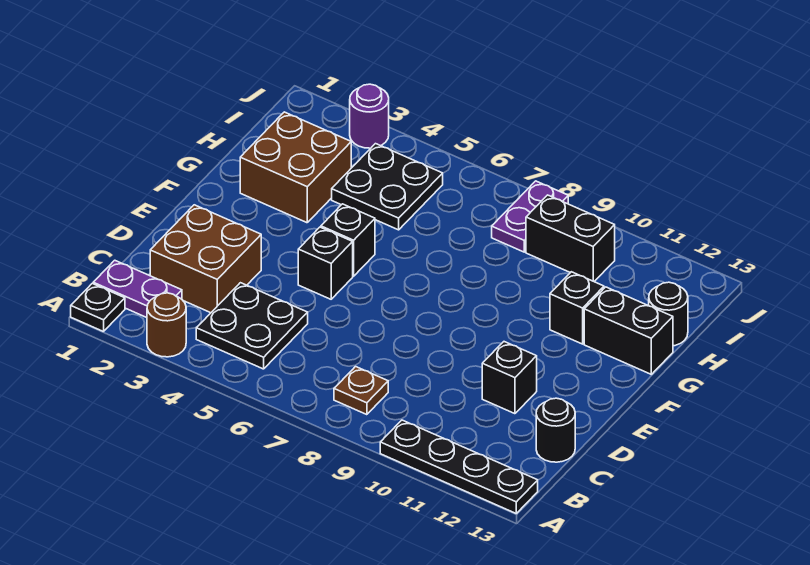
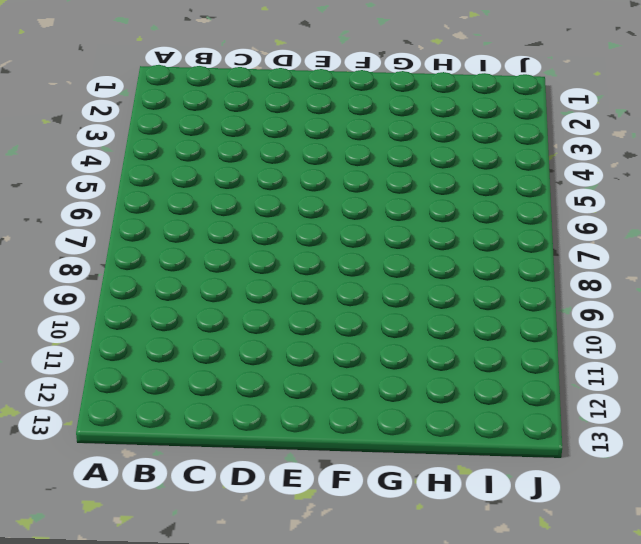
none -> black plate A1 level 1
none -> brown round brick A3 level 1
none -> black plate A10:A13 level 1

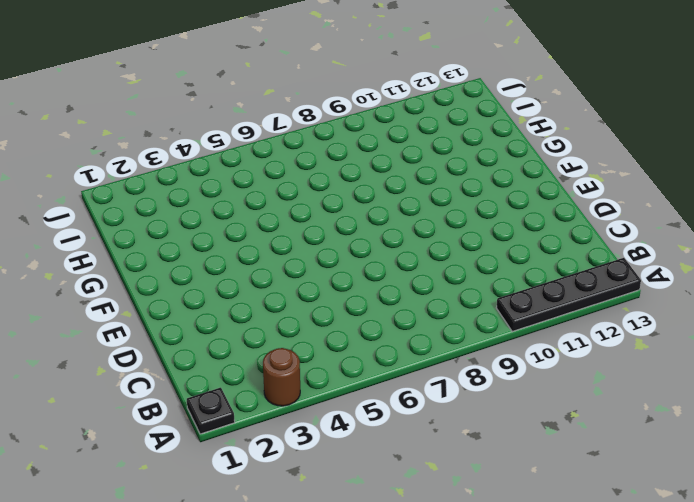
none -> purple plate B1:B2 level 1
none -> black plate B4:C5 level 1
none -> brown plate B8 level 1

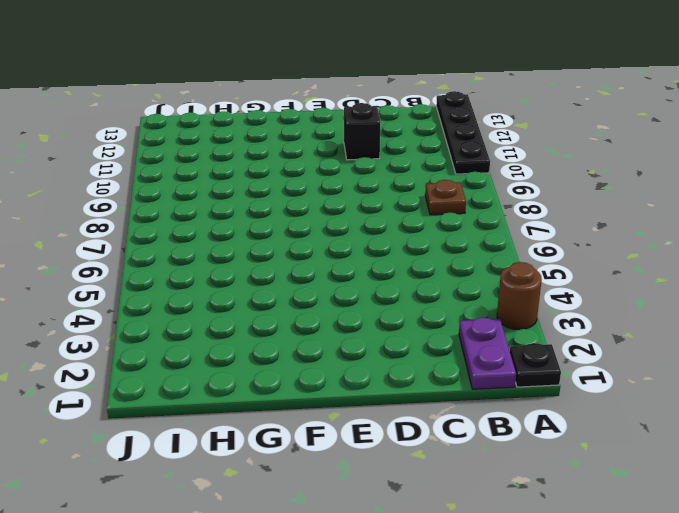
none -> black plate B4:C5 level 1
none -> brown brick C2:D3 level 1
none -> black round brick C13 level 1

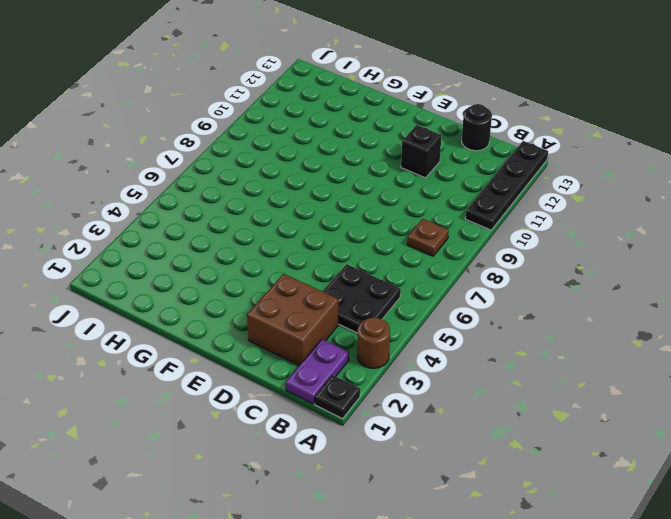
none -> black brick E5 level 1
none -> black brick F5 level 1
none -> brown brick G2:H3 level 1

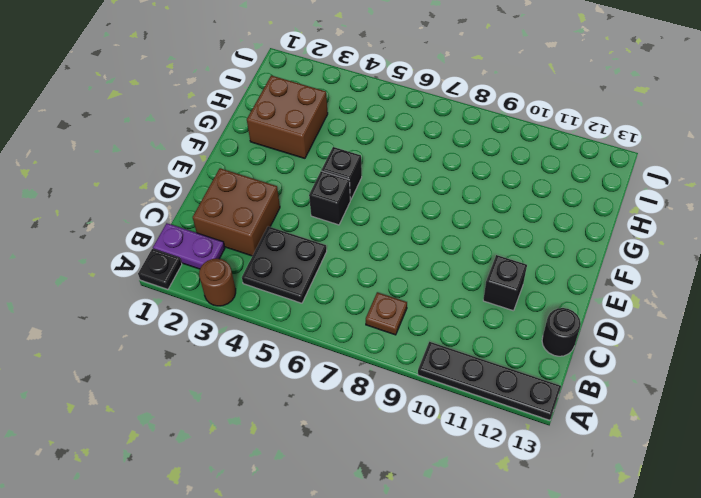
none -> black brick G11 level 1
none -> black brick G12:G13 level 1
none -> black plate H4:I5 level 1

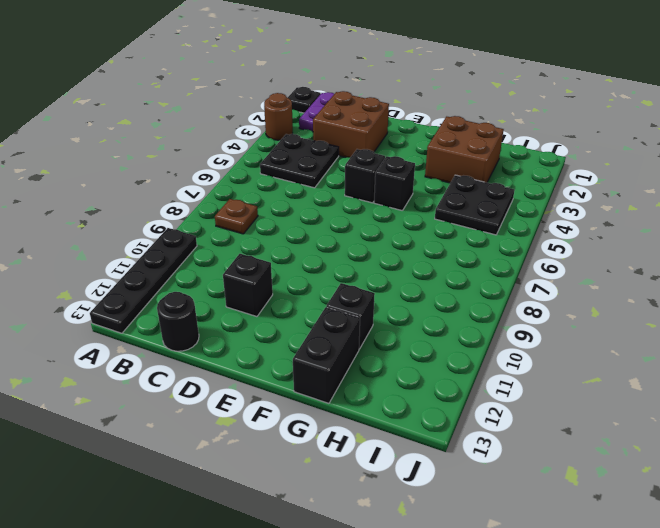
none -> black round brick H13 level 1
none -> purple plate I8:J8 level 1
none -> black brick I9:I10 level 1

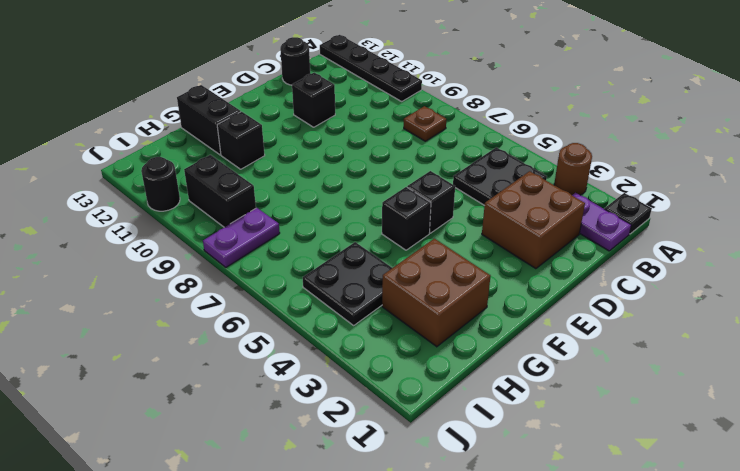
black round brick J11 level 1 -> black round brick H13 level 1
none -> purple round brick J3 level 1

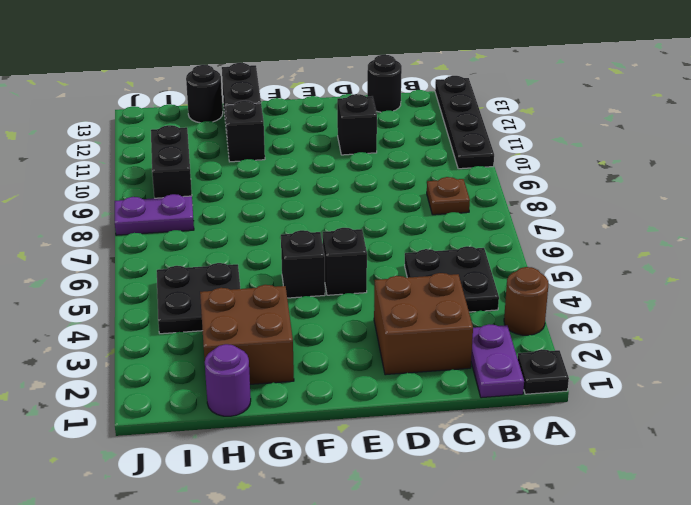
purple round brick H1 level 1 -> purple round brick J3 level 1

